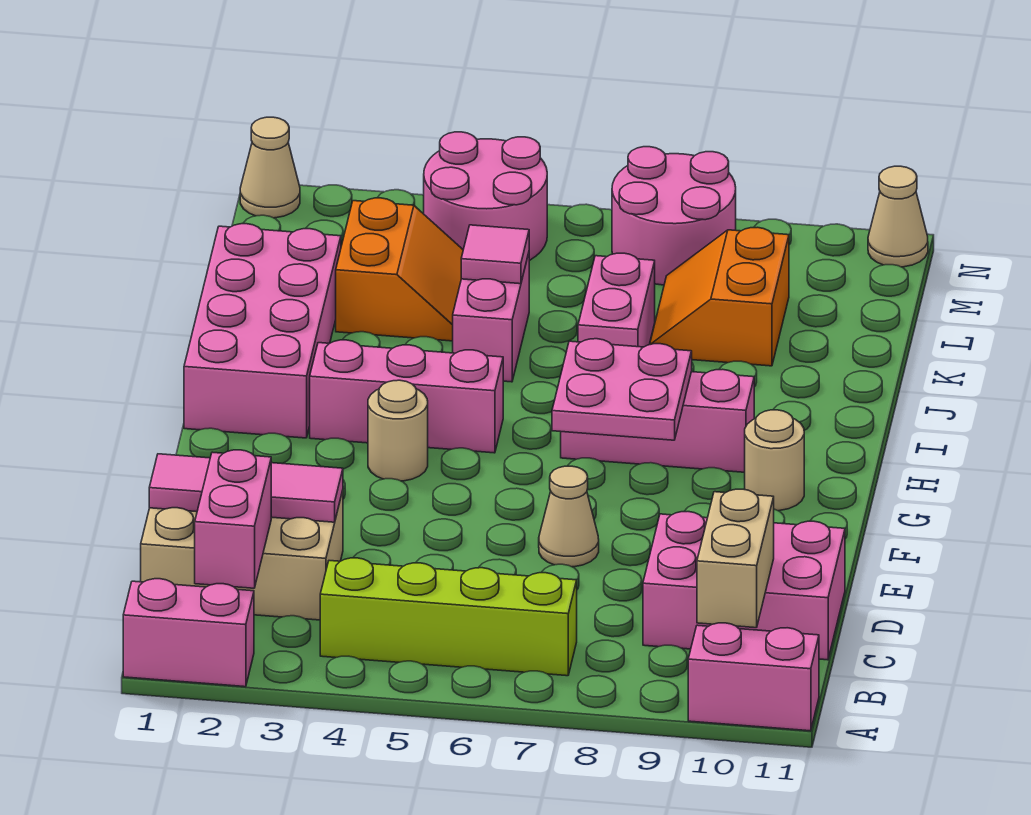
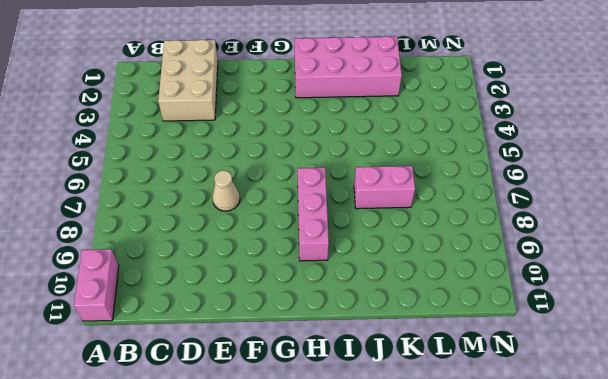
none -> pink brick A1:A2 level 1
none -> lime brick B4:B7 level 1
none -> pink brick C9:D11 level 1

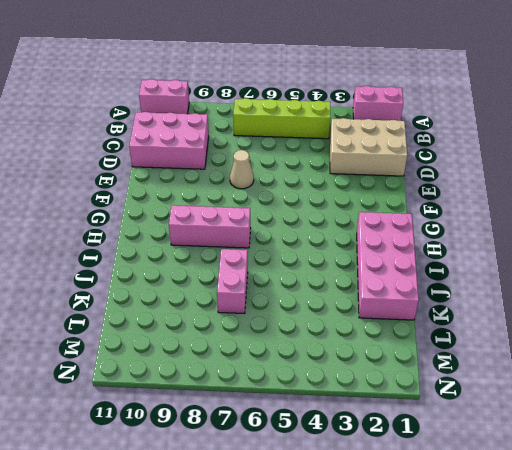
none -> tan round brick G4 level 1
none -> tan round brick G10 level 1
none -> pink brick H3:H5 level 1

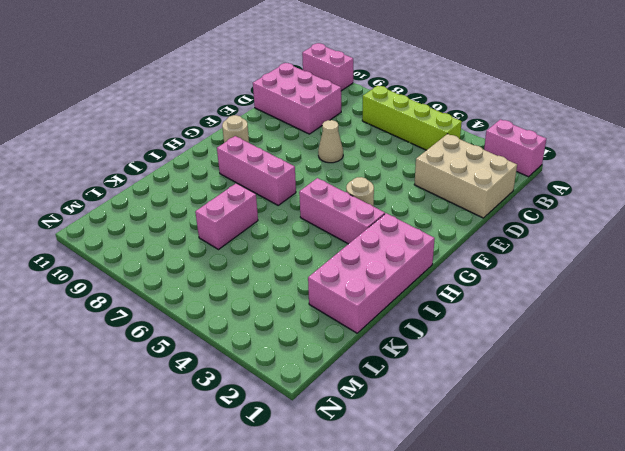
none -> pink brick J5:K5 level 1
none -> orange slope K3:L4 level 1 top 3
none -> orange slope K8:L9 level 1 top 9

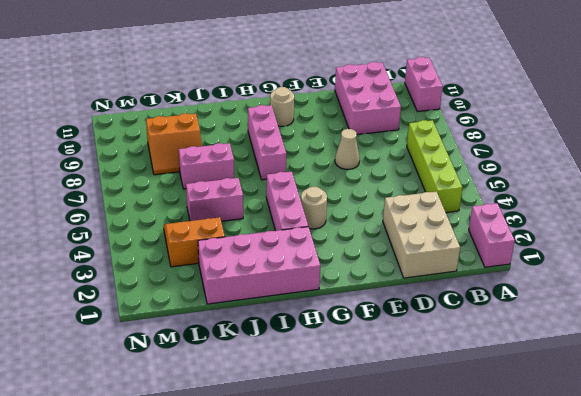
none -> pink round brick M4:N5 level 1
none -> pink round brick M7:N8 level 1
none -> tan cone N1 level 1

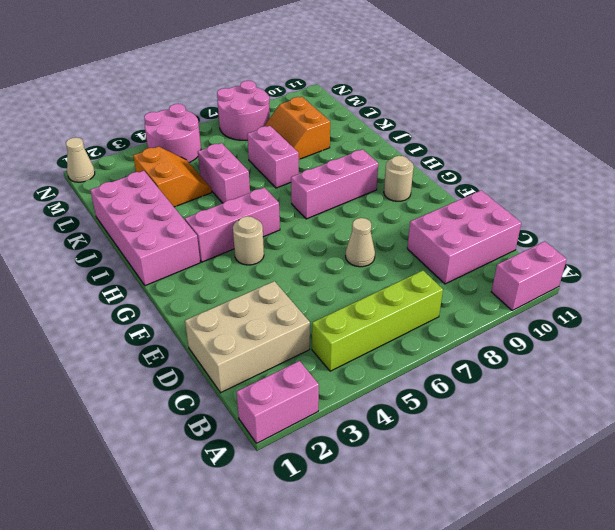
none -> tan cone N11 level 1
none -> pink brick B2:C2 level 2
none -> tan brick B10:C10 level 2

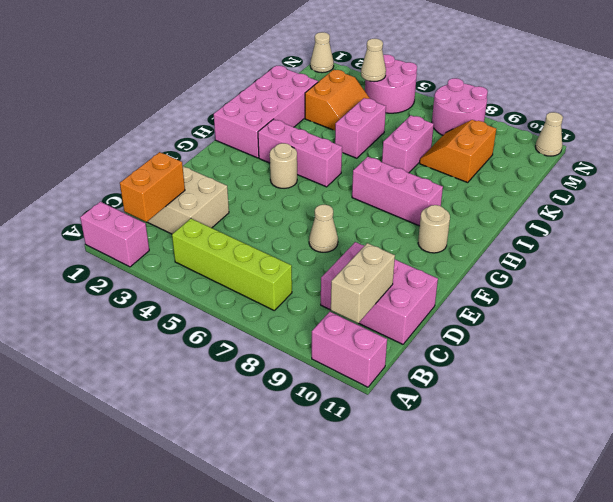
orange brick B2:C2 level 2 -> pink brick B2:C2 level 2
tan cone M4 level 2 -> none
none -> pink tile D1:D3 level 2
none -> pink plate G7:H8 level 2
none -> pink tile K5 level 2

